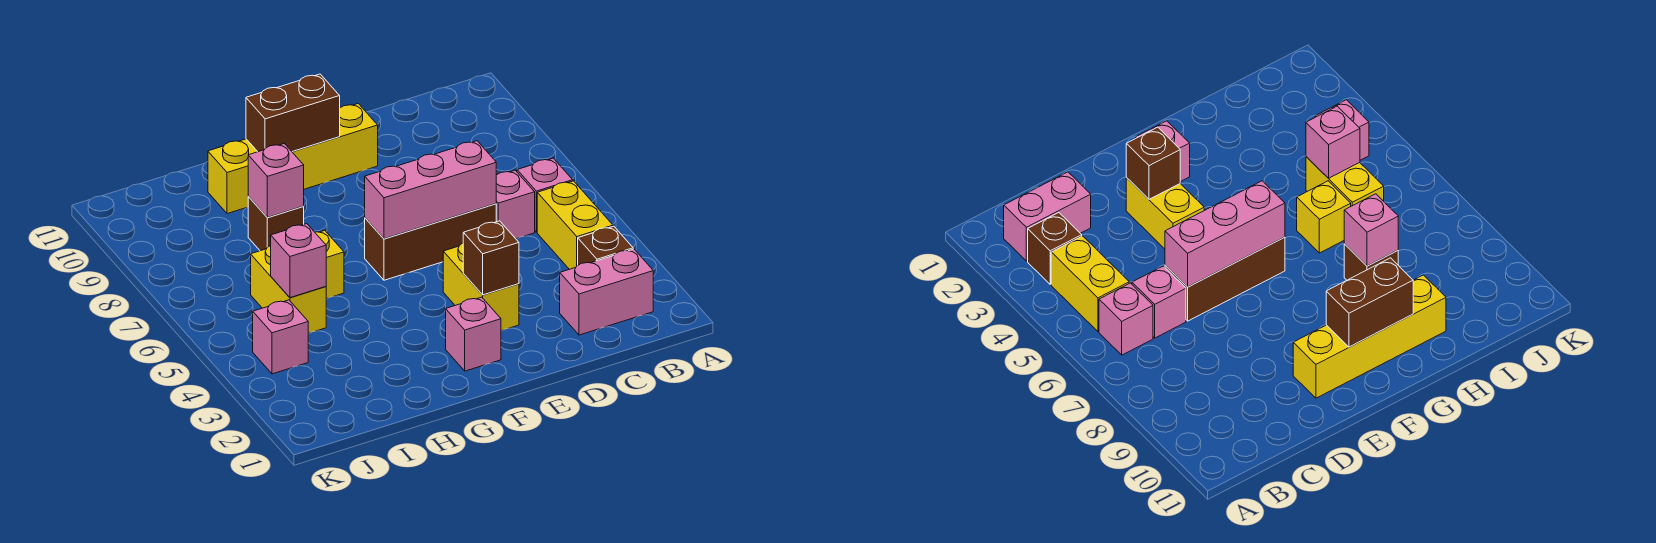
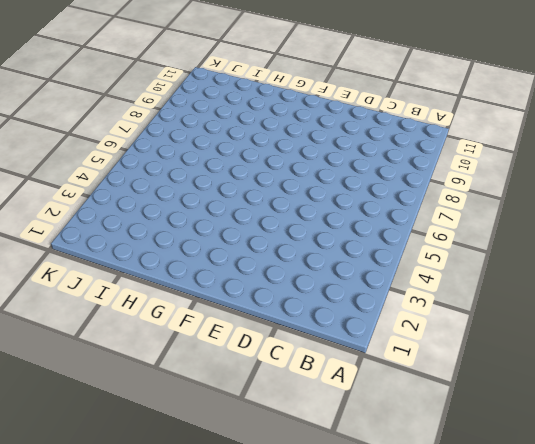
none -> pink brick B2:C2 level 1
none -> brown brick B3 level 1
none -> yellow brick B4:B5 level 1

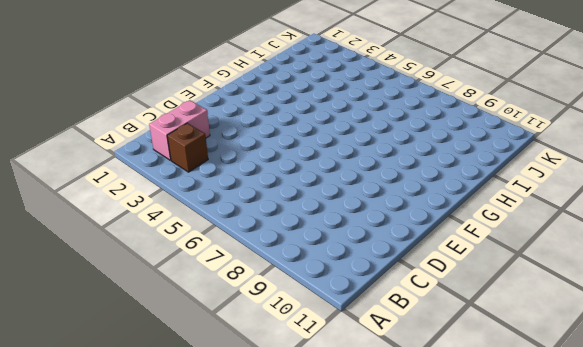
none -> yellow brick B4:B5 level 1
none -> pink brick B6 level 1
none -> pink brick C6 level 1

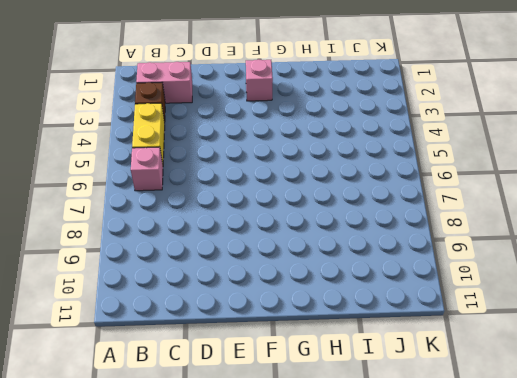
none -> pink brick C6 level 1
none -> brown brick D6:F6 level 1
none -> yellow brick E3:E4 level 1

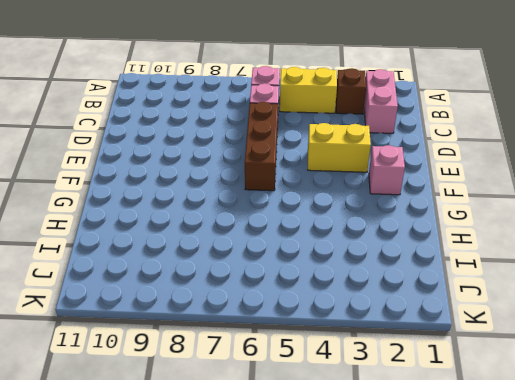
none -> yellow brick E10:H10 level 1
none -> yellow brick H6 level 1
none -> brown brick H8 level 1

